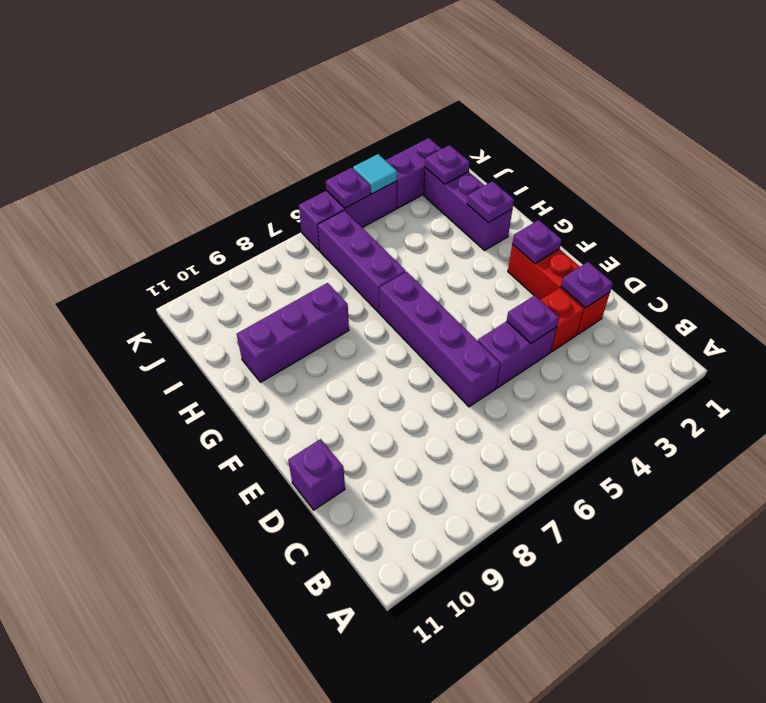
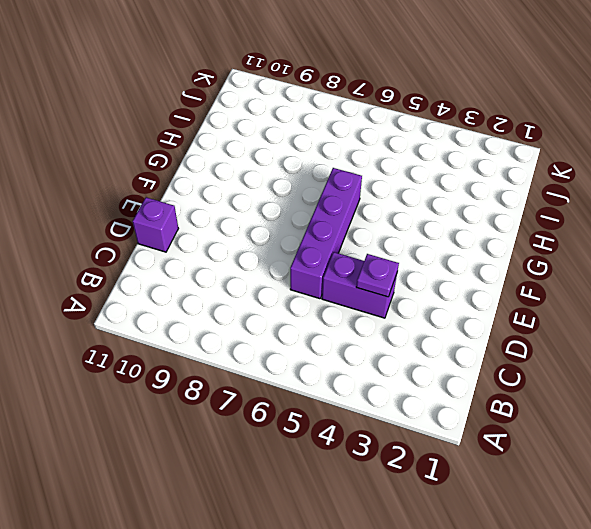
none -> red brick D2:F2 level 1
none -> red brick D3 level 1
none -> purple brick H2:J2 level 1

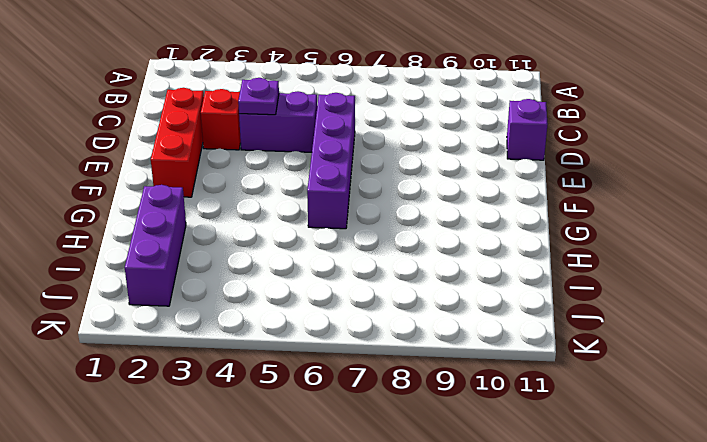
none -> purple brick H6:J6 level 1
none -> purple brick H8:H10 level 1
none -> purple brick K2:K3 level 1

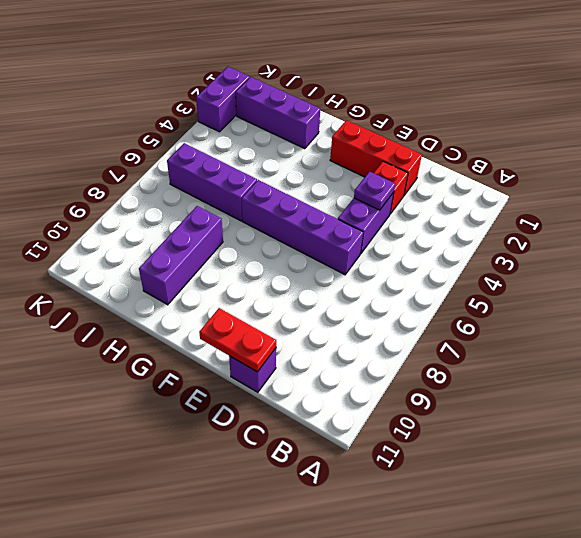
red plate D11:E11 level 2 -> none
none -> purple brick K4:K6 level 1
none -> purple plate D2 level 2
none -> purple plate F2 level 2

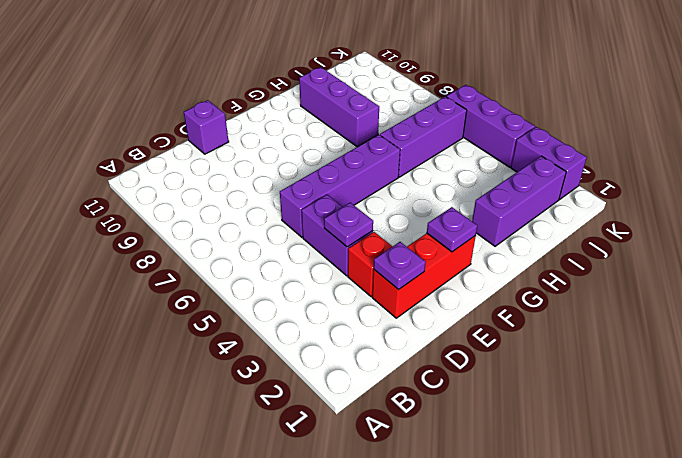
none -> purple plate H2 level 2
none -> purple plate J2 level 2
none -> cyan tile K4 level 2

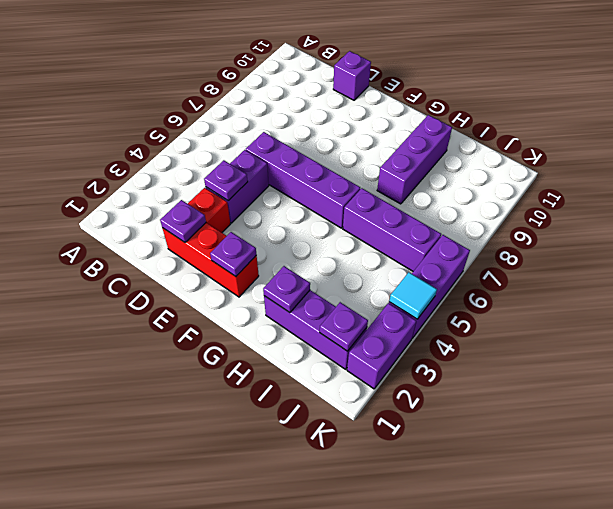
none -> purple plate K5 level 2

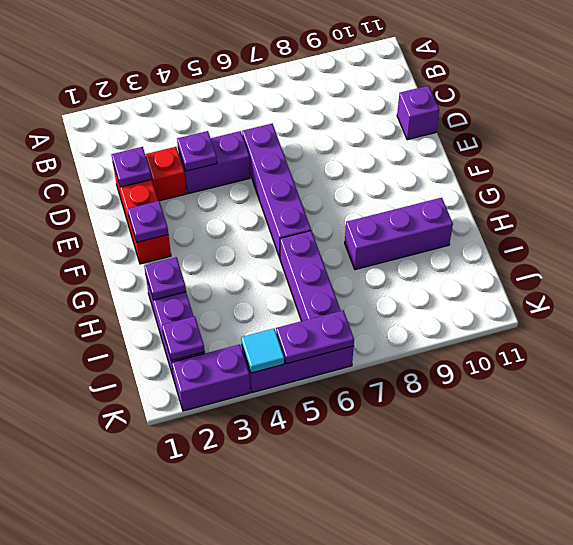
purple plate K5:K6 level 2 -> purple plate K5 level 2

